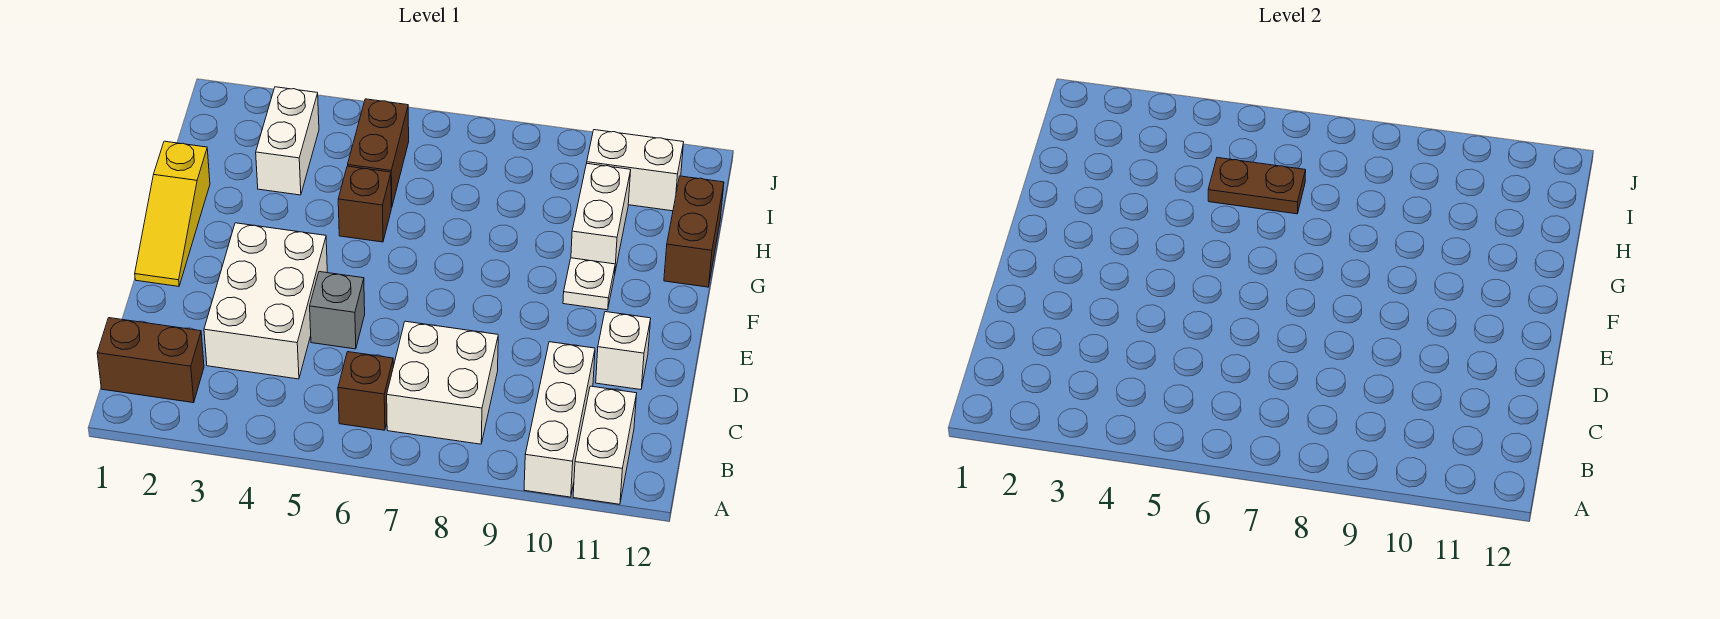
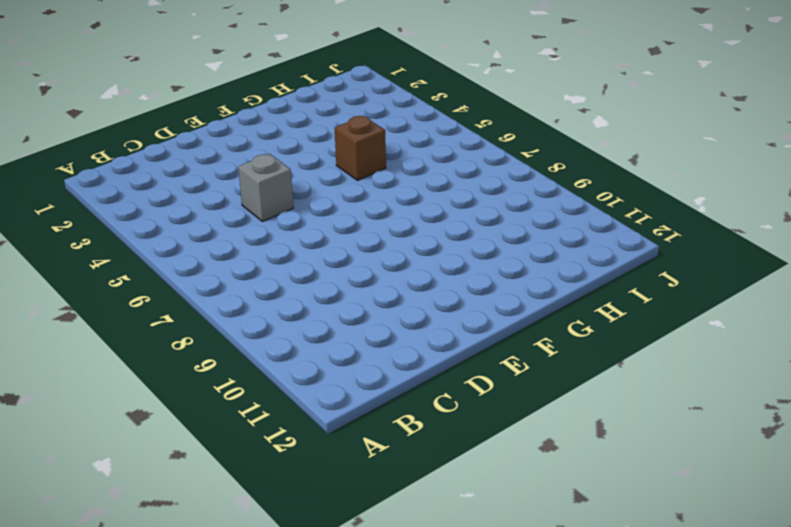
none -> white brick A10:C10 level 1
none -> white brick A11:B11 level 1
none -> brown brick B1:B2 level 1

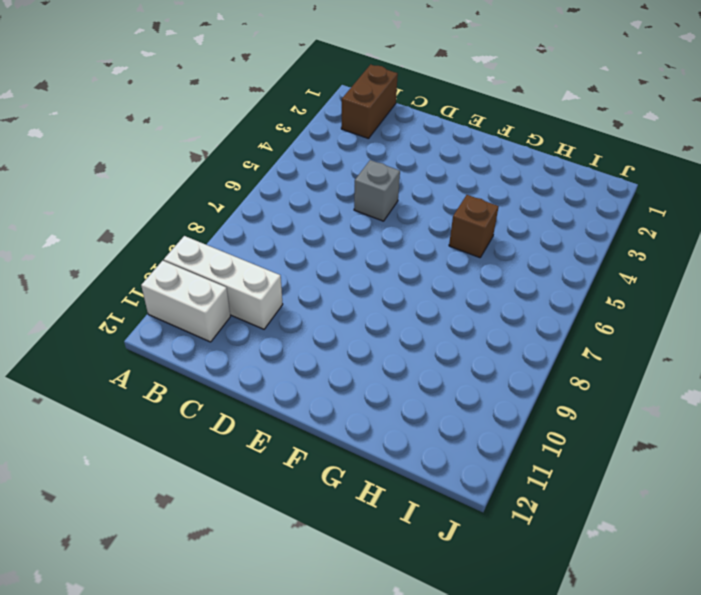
none -> brown brick B6 level 1
none -> white brick B7:C8 level 1
none -> white brick C3:E4 level 1

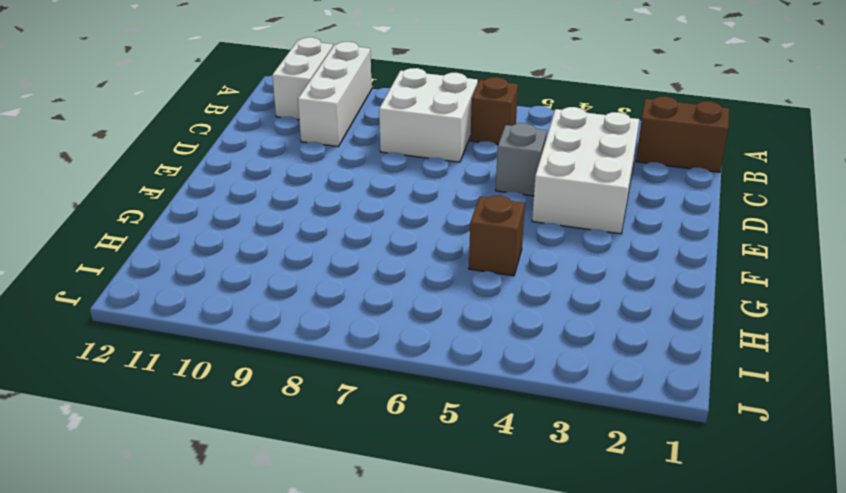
none -> white brick D11 level 1
none -> yellow slope E1:G1 level 1 top G
none -> white plate F10 level 1

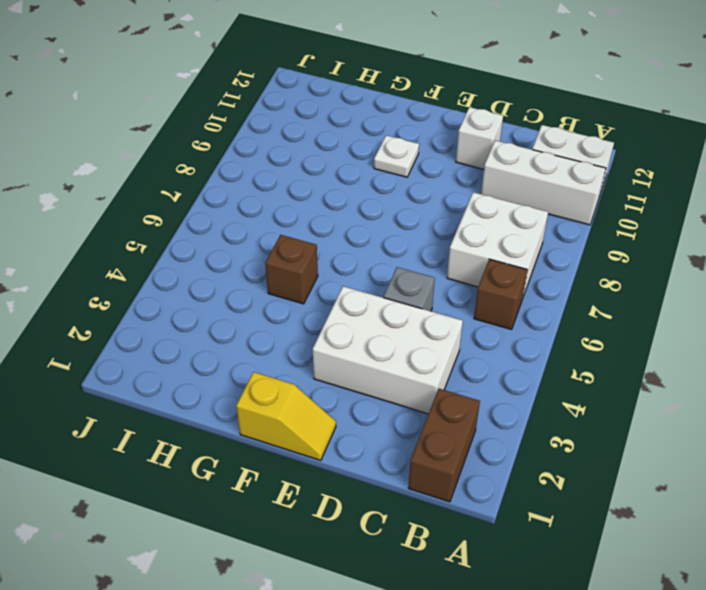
yellow slope E1:F1 level 1 top F -> yellow slope E1:G1 level 1 top G
none -> white brick G10:H10 level 1
none -> brown brick G12:H12 level 1
none -> white brick H3:I3 level 1

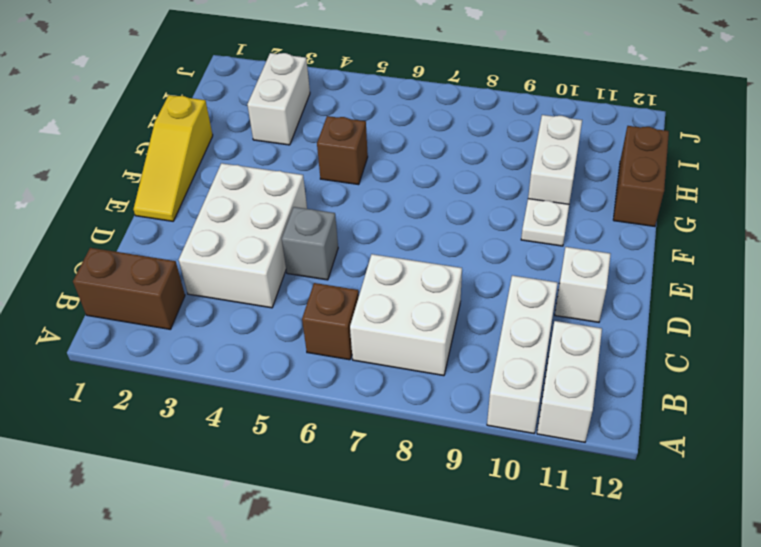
none -> brown brick H5:I5 level 1
none -> white brick I10:I11 level 1
none -> brown plate H5:H6 level 2

